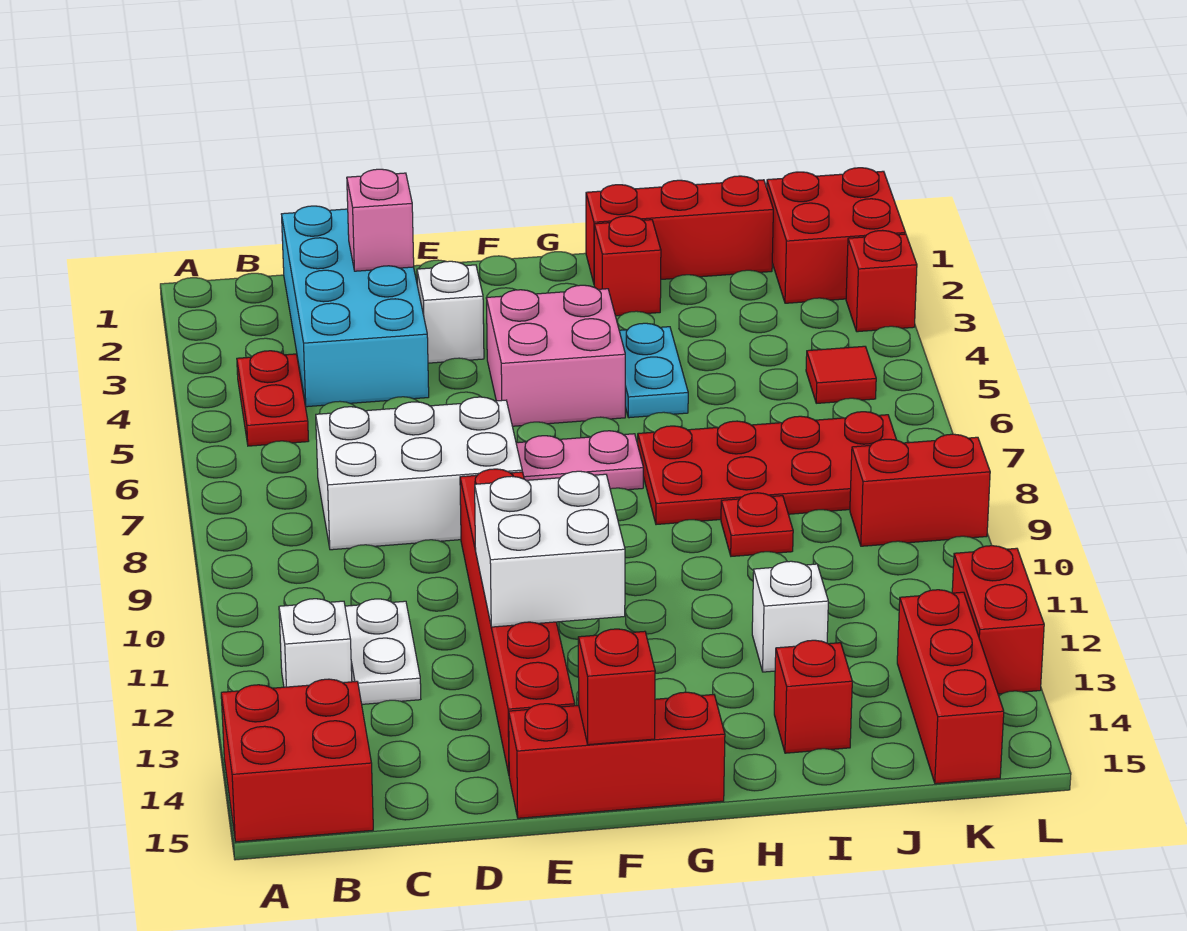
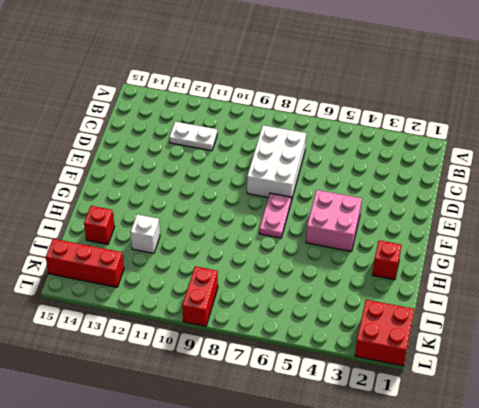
none -> red brick A14:B15 level 1
none -> red plate B4:B5 level 1
none -> white brick B12 level 1

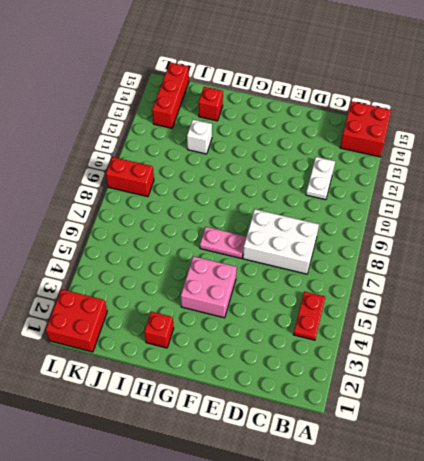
none -> white brick B12 level 1
none -> cyan brick C1:D4 level 1
none -> white brick E3 level 1

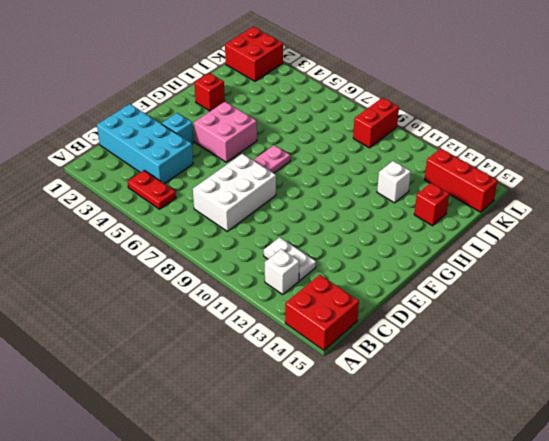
cyan brick E3 level 1 -> white brick E3 level 1
none -> red brick E9:E14 level 1
none -> red brick E15:G15 level 1
none -> red brick H1:J1 level 1

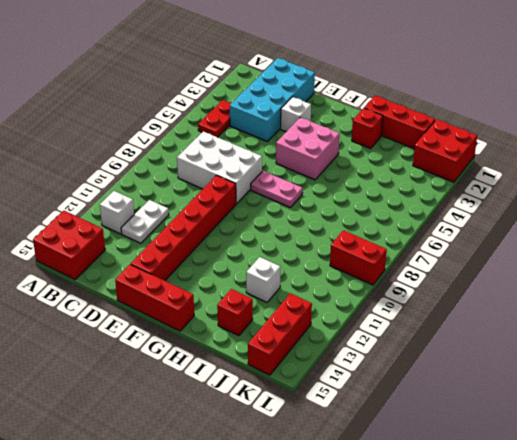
none -> cyan plate H4:H5 level 1
none -> red plate H7:K8 level 1
none -> red plate I9 level 1

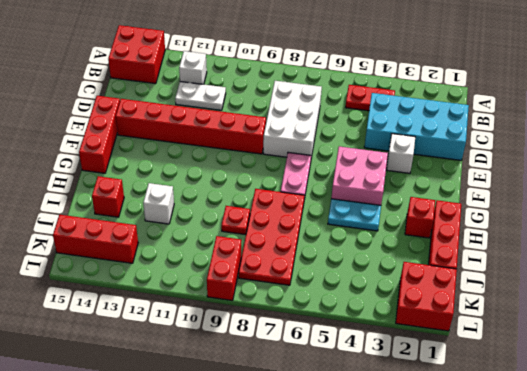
none -> red tile K5 level 1
none -> red brick L3 level 1
none -> red brick L12:L13 level 1

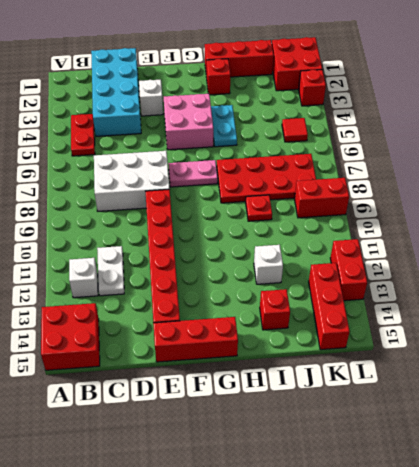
none -> pink brick D2 level 2
none -> white brick E11:F12 level 2
none -> red brick F15 level 2

